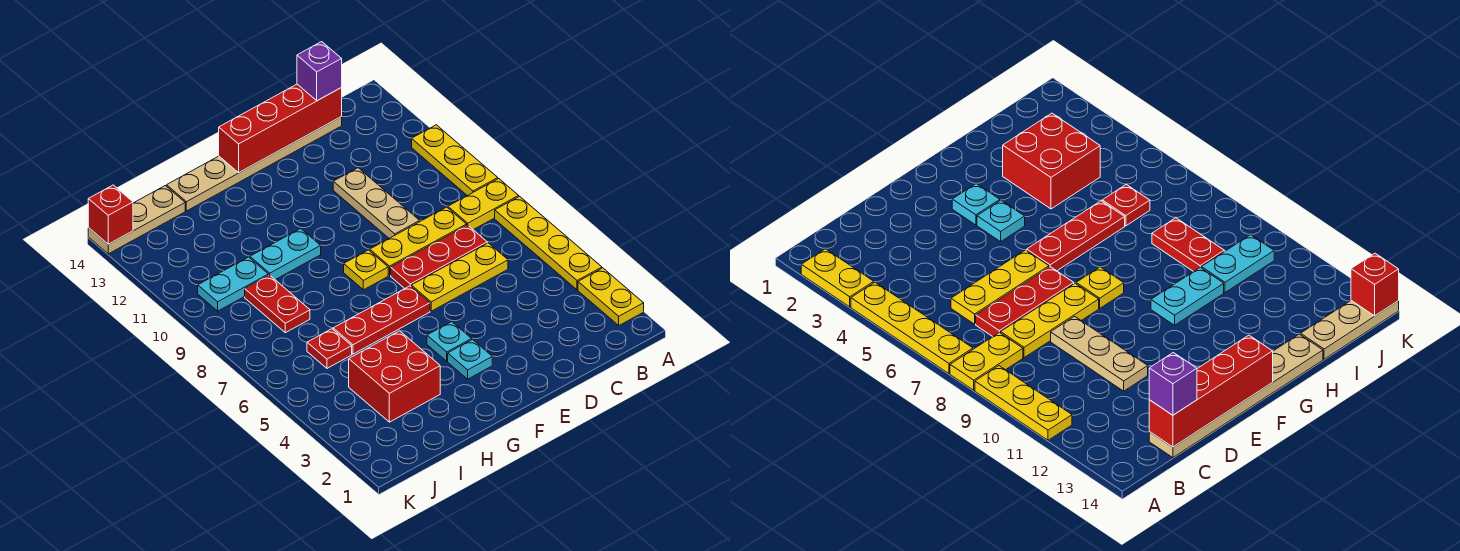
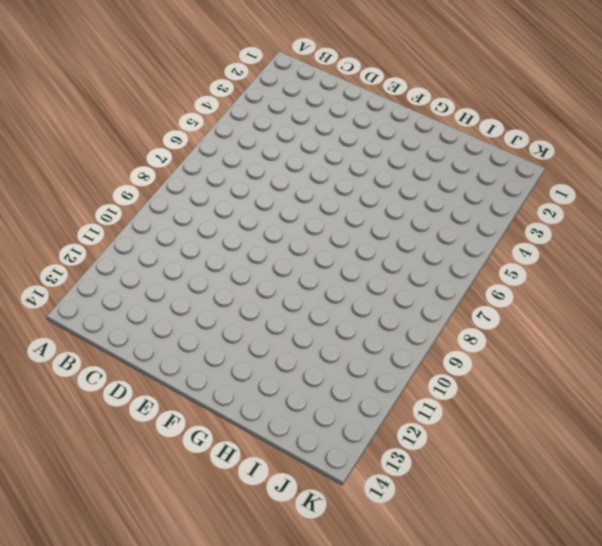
none -> yellow plate A2:A3 level 1
none -> yellow plate A4:A7 level 1
none -> yellow plate A8:B8 level 1

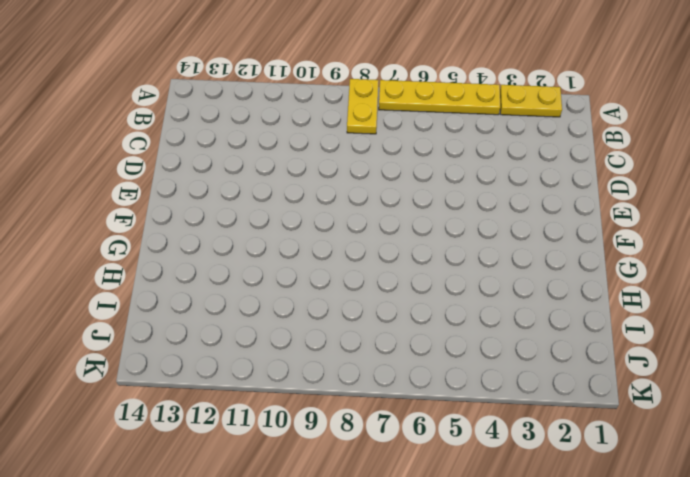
none -> yellow plate A9:A11 level 1
none -> yellow plate C6:E6 level 1
none -> red plate C7:E7 level 1

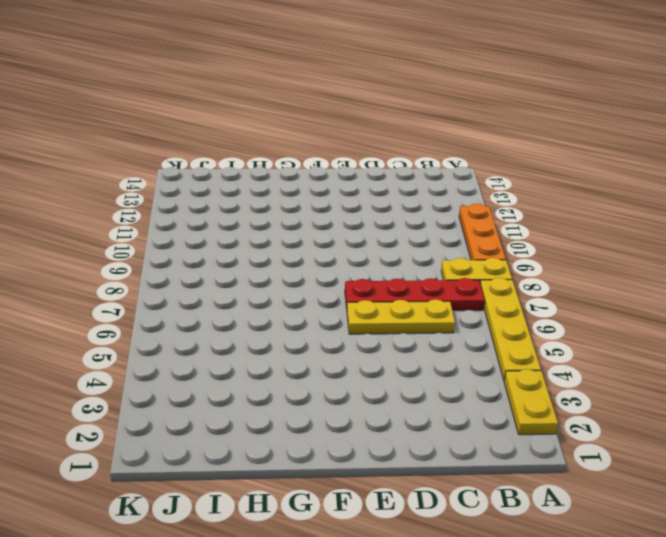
orange plate A9:A11 level 1 -> yellow plate A9:A11 level 1
red plate B7:E7 level 1 -> red plate C7:E7 level 1
none -> yellow plate C8:E8 level 1
none -> tan plate C14:H14 level 1
none -> tan plate D9:D11 level 1

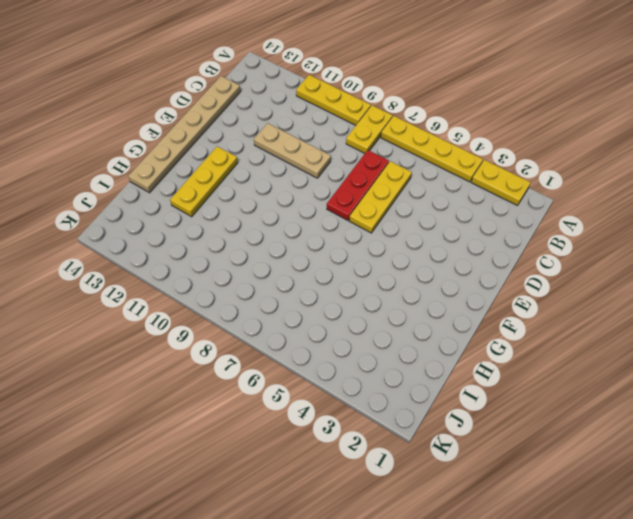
yellow plate F12:H12 level 1 -> yellow plate C8:E8 level 1
none -> cyan plate F3 level 1
none -> cyan plate F4 level 1
none -> red plate F6:H6 level 1

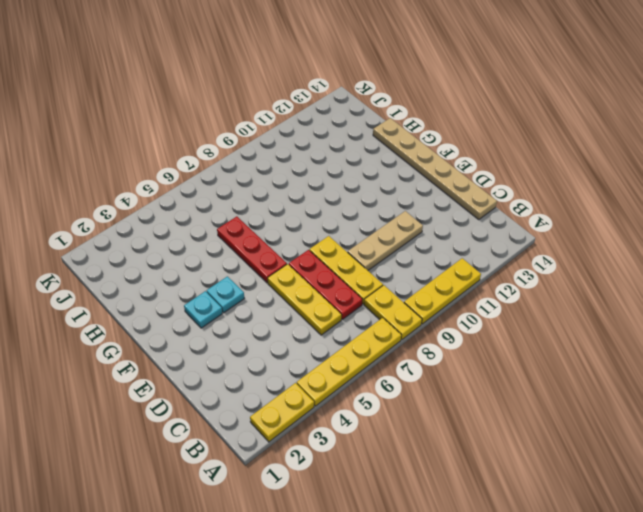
none -> yellow plate F8 level 1
none -> cyan plate G10:H10 level 1
none -> red brick H3:I4 level 1

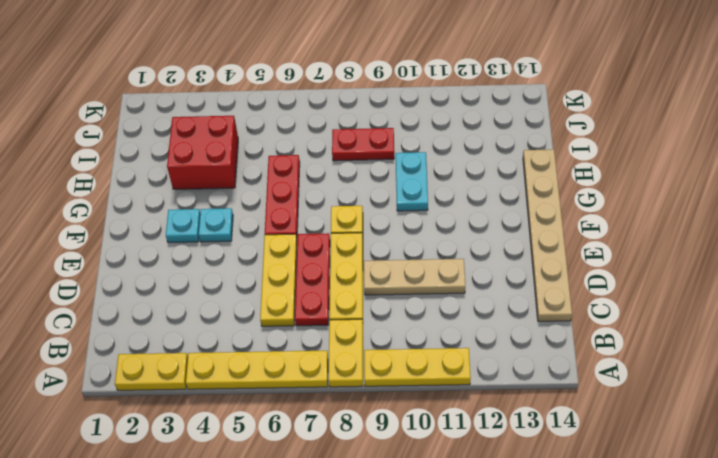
none -> red plate I6 level 1
none -> cyan plate I10:J10 level 1
none -> tan plate I14:K14 level 1

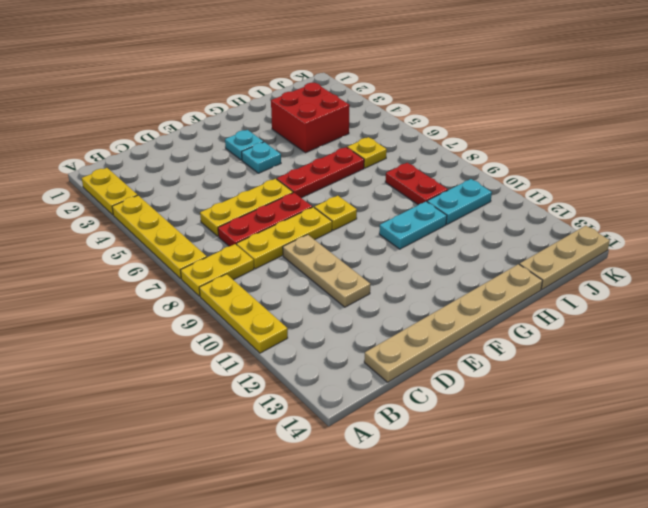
yellow plate I6 level 1 -> red plate I6 level 1
none -> red brick C14:F14 level 2
none -> red brick K14 level 2
none -> purple brick C14 level 3

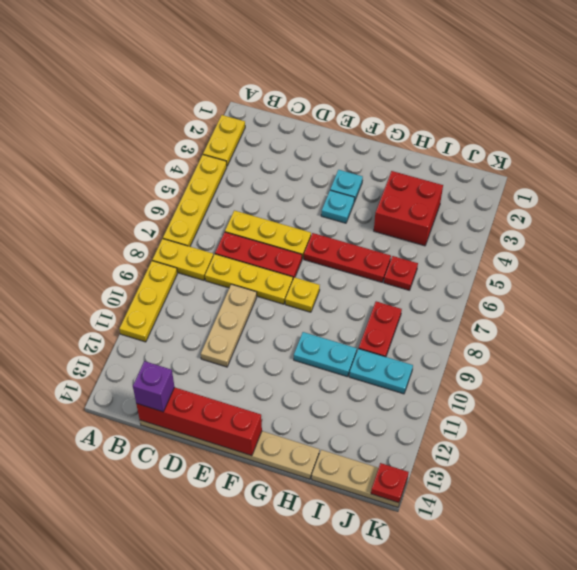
red plate K14 level 2 -> red brick K14 level 2

